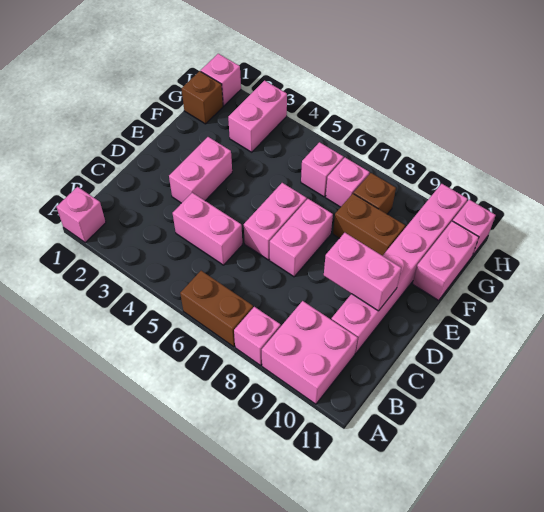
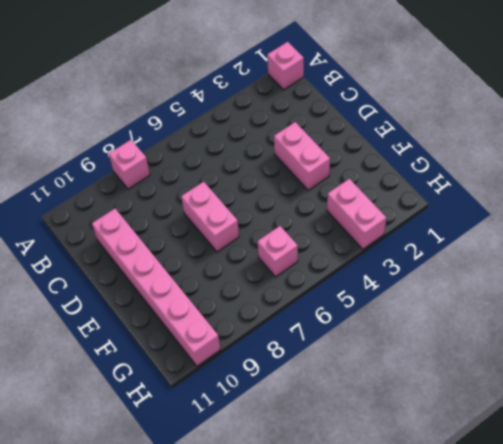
none -> brown brick A6:A7 level 1
none -> pink brick A9:B10 level 1
none -> pink brick C4:C5 level 1

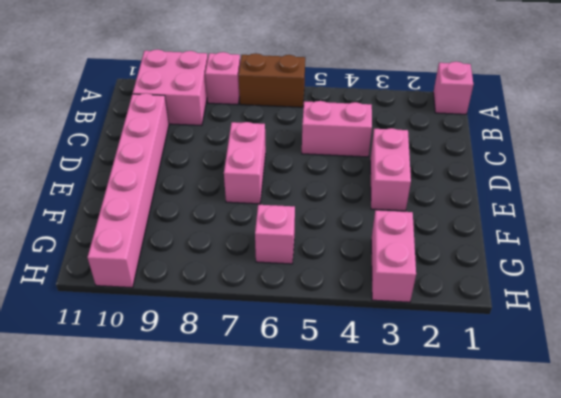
none -> pink brick D6:E6 level 1
none -> brown brick F8:F9 level 1
none -> pink brick F11:G11 level 1

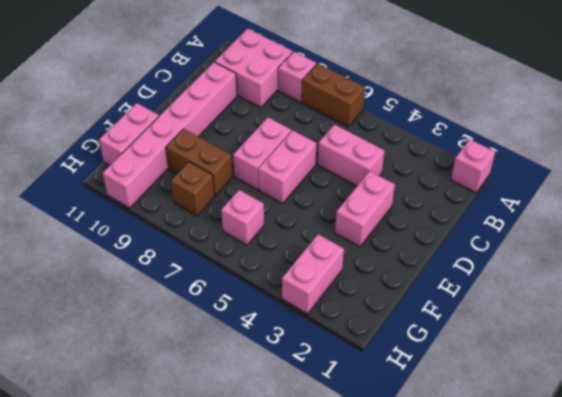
none -> brown brick G1 level 1
none -> pink brick G7 level 1
none -> pink brick H1 level 1

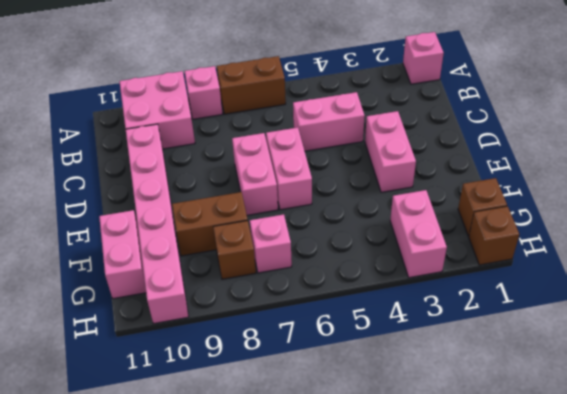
brown brick H1 level 1 -> pink brick H1 level 1
none -> pink brick G6 level 1
none -> pink brick H11 level 1
none -> pink brick D9:D10 level 2

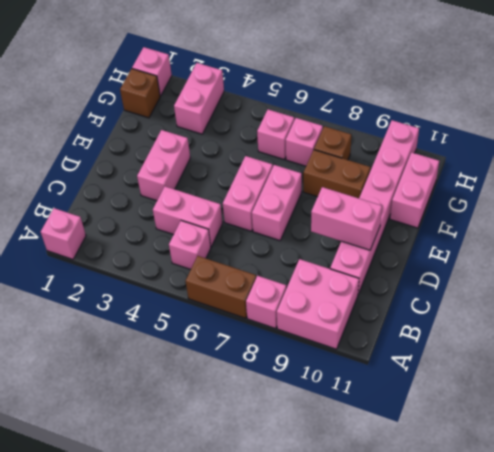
pink brick B5 level 1 -> pink brick H11 level 1

